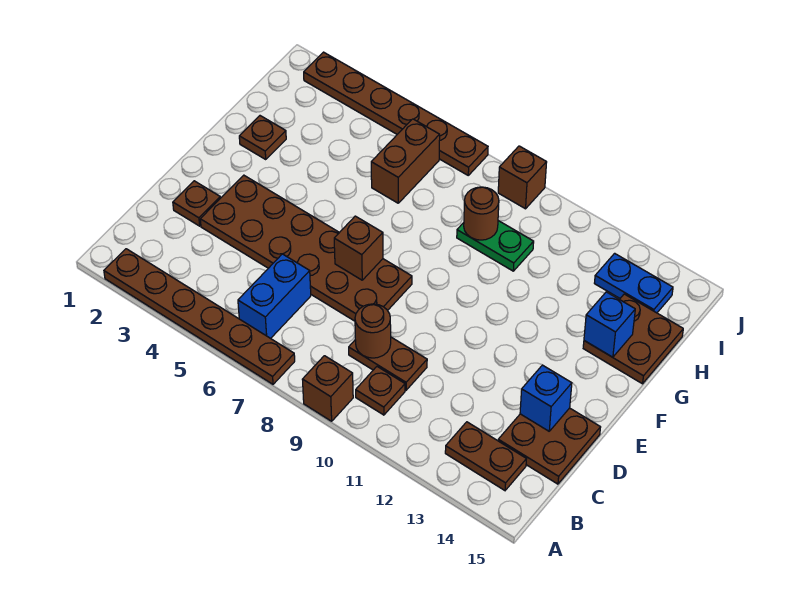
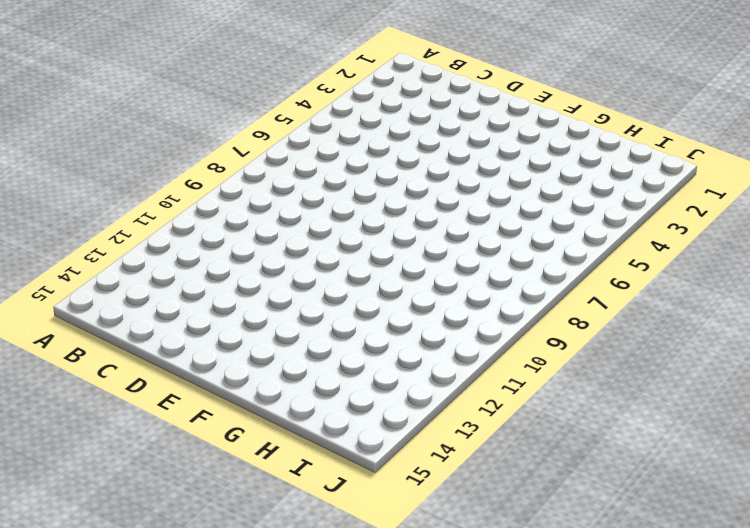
none -> brown plate A2:A7 level 1
none -> brown brick A9 level 1
none -> blue brick B6:C6 level 1

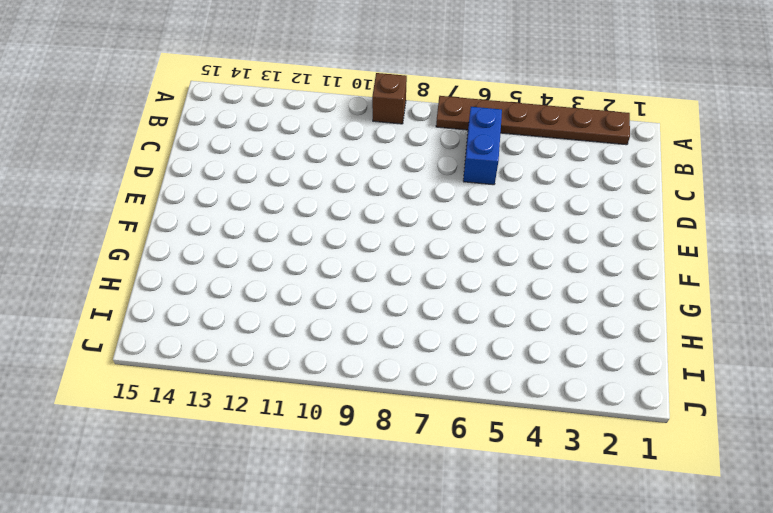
none -> brown plate B10 level 1
none -> brown plate B13:B14 level 1
none -> brown plate C9:C10 level 1

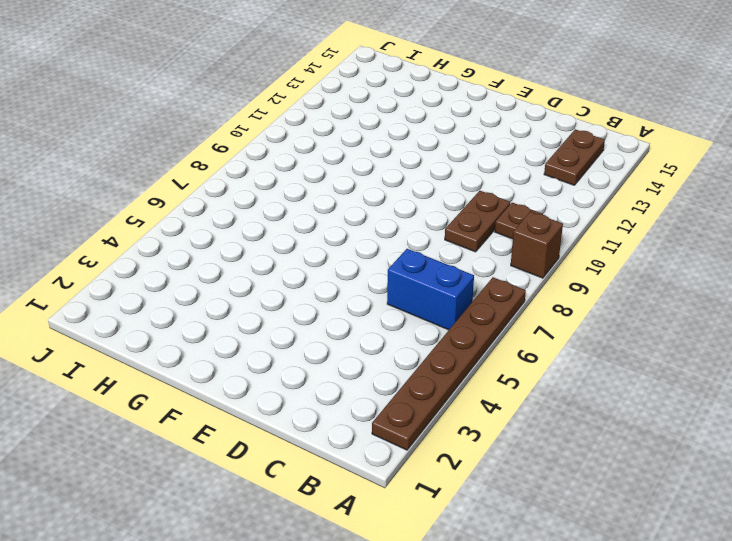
none -> brown plate C14:D15 level 1
none -> brown plate D2 level 1
none -> brown plate D3:E8 level 1

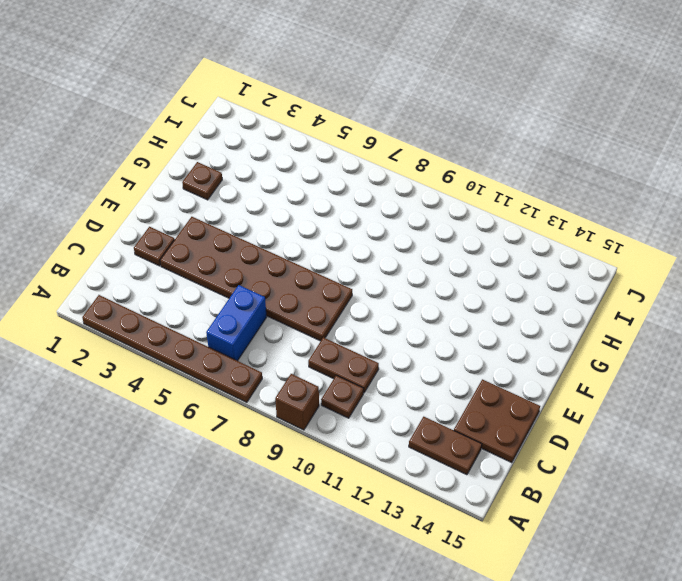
none -> brown plate G14:H15 level 1
none -> brown brick H6:I6 level 1
none -> green plate H9:H10 level 1

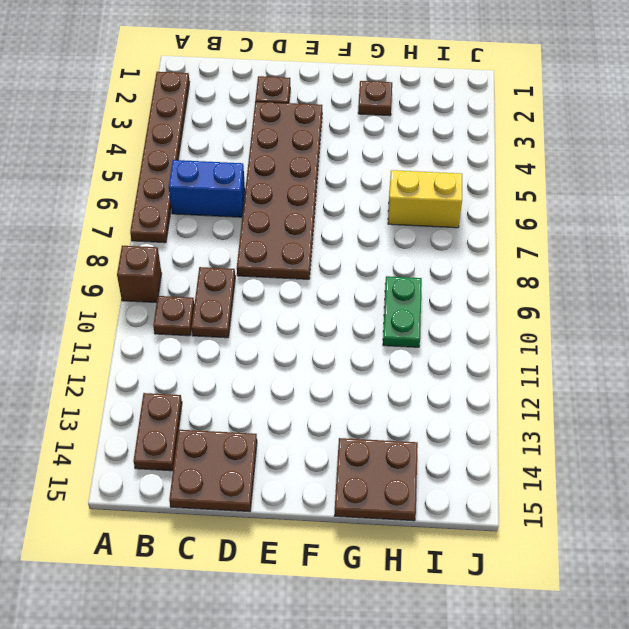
yellow brick H6:I6 level 1 -> brown brick H6:I6 level 1
none -> blue plate I13:I14 level 1
none -> brown plate J2:J7 level 1
none -> brown brick J9 level 1

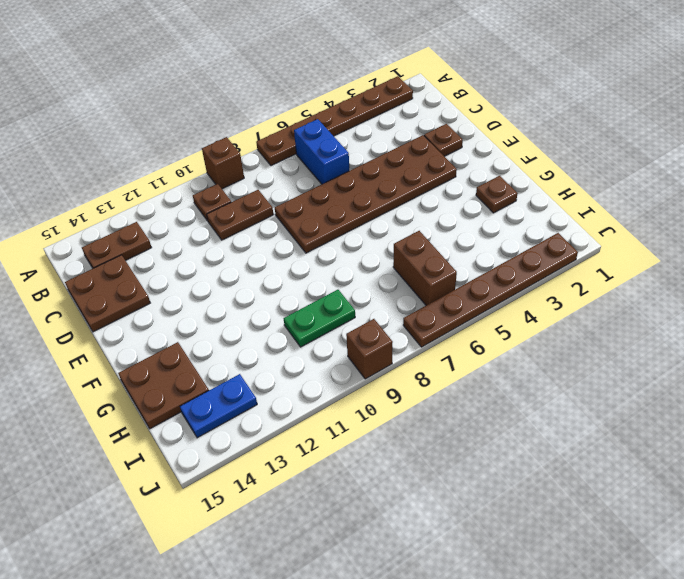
none -> brown round brick C9 level 2
none -> blue brick D14 level 2
none -> brown brick E7 level 2

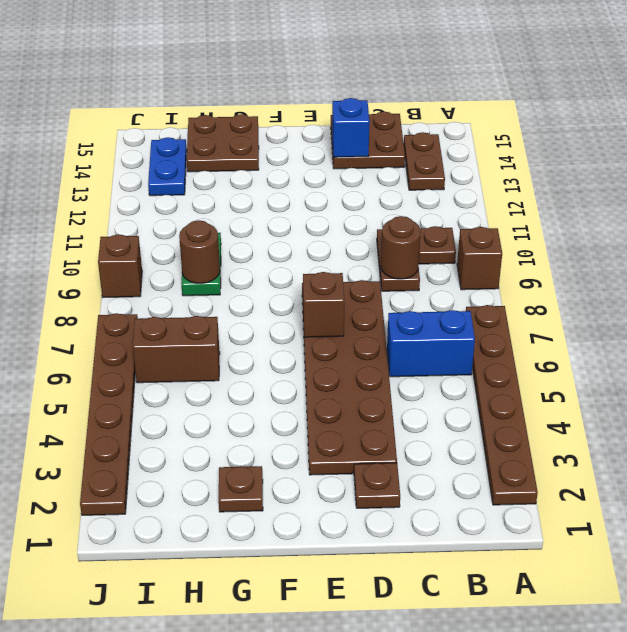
none -> blue brick G14 level 2

